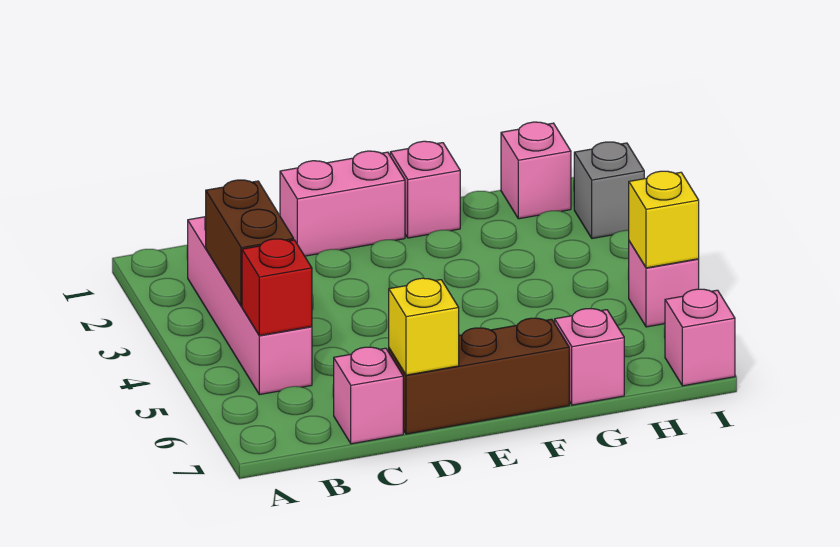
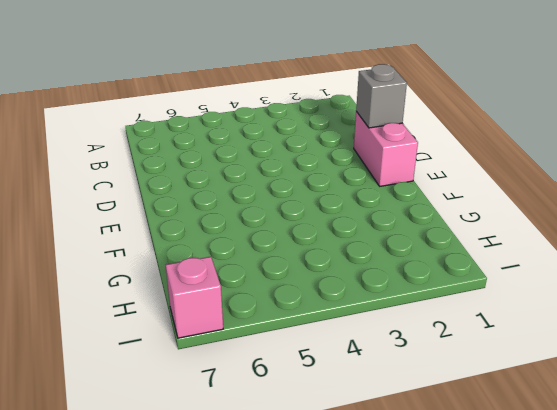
grey brick D1 level 2 -> grey brick I2 level 1
none -> pink brick B2:B5 level 1
none -> pink brick C7 level 1
none -> brown brick D7:F7 level 1

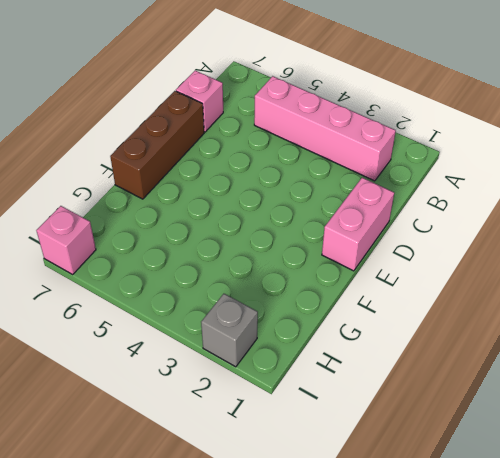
none -> pink brick F1 level 1
none -> pink brick G7 level 1
none -> pink brick H1 level 1

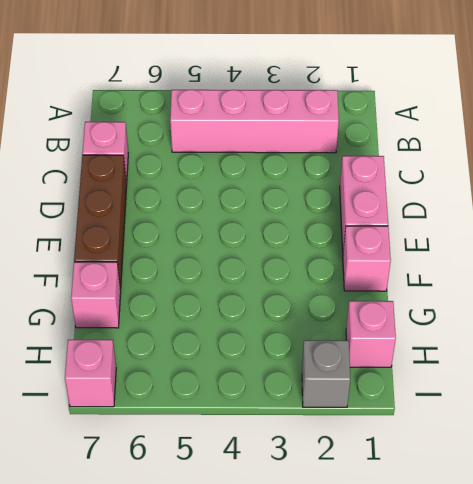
none -> pink brick I5 level 1
none -> brown brick B3:B4 level 2
none -> red brick B5 level 2

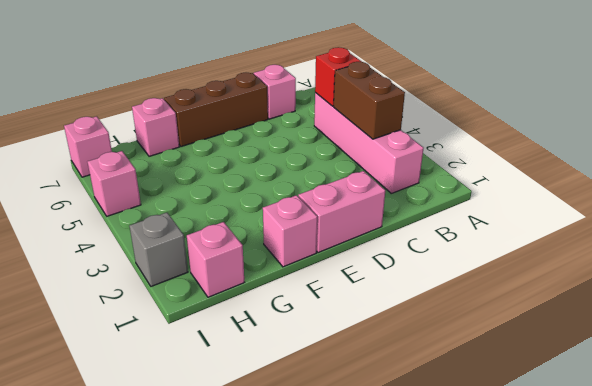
none -> yellow brick D7 level 2
none -> yellow brick I5 level 2

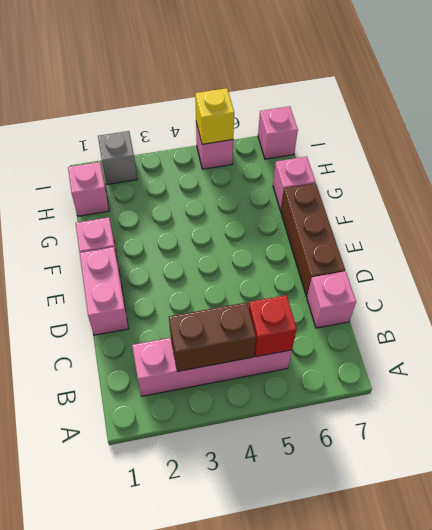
none -> yellow brick D7 level 2

